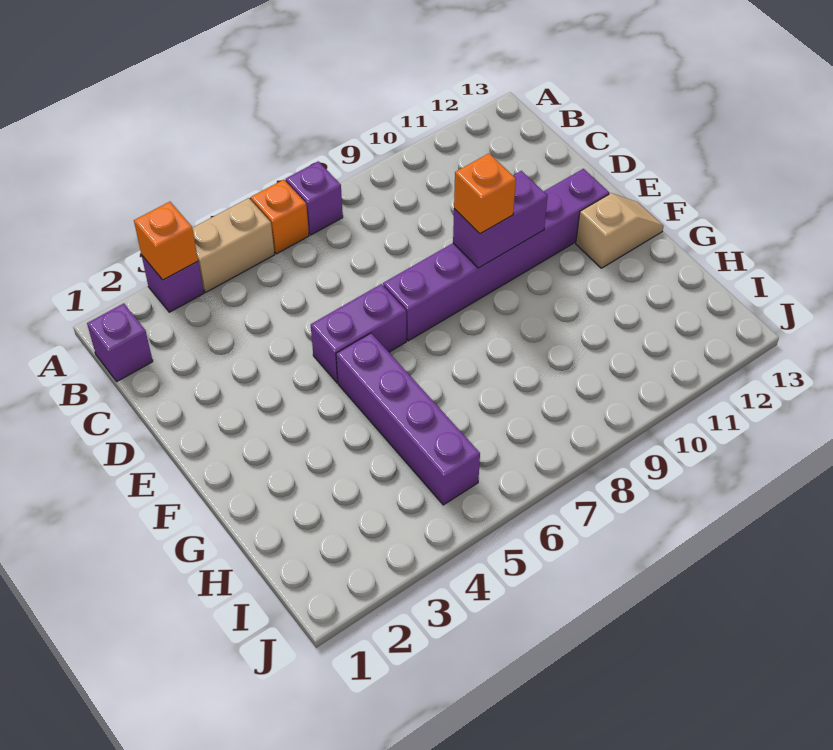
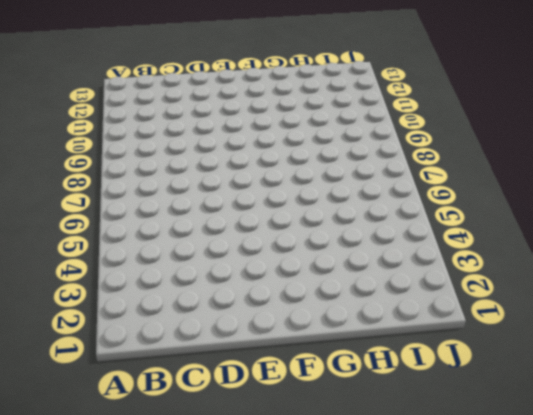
none -> purple brick A3 level 1
none -> tan brick A4:A5 level 1
none -> orange brick A6 level 1

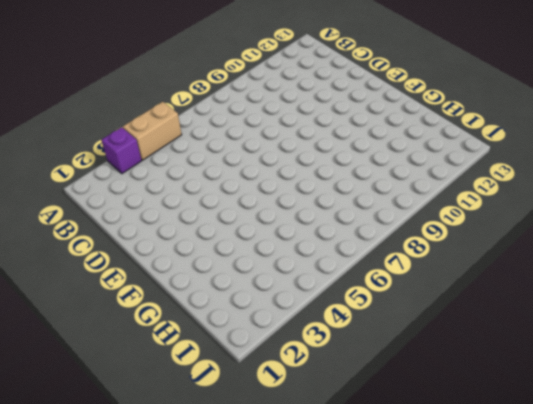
none -> orange brick A6 level 1
none -> purple brick A7 level 1
none -> purple brick B1 level 1

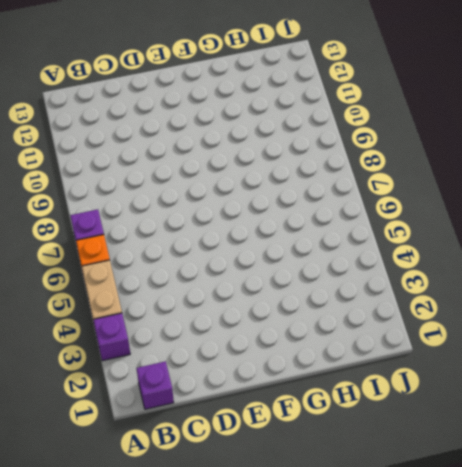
none -> purple brick E5:E6 level 1
none -> purple brick E7:E12 level 1
none -> purple brick F5:I5 level 1

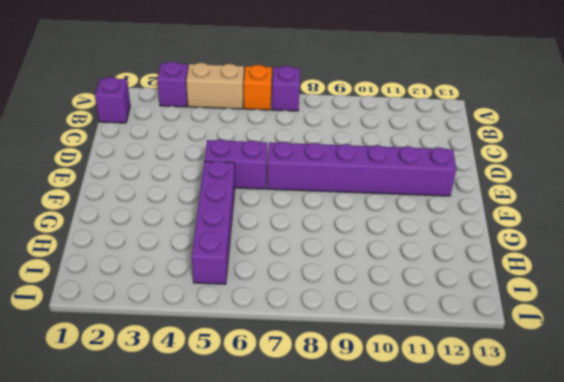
none -> tan slope F12:F13 level 1 top 12
none -> orange brick A3 level 2
none -> purple brick E9:E10 level 2

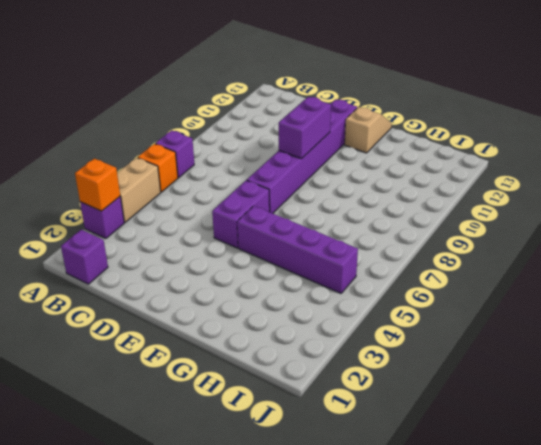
none -> orange brick E9 level 3

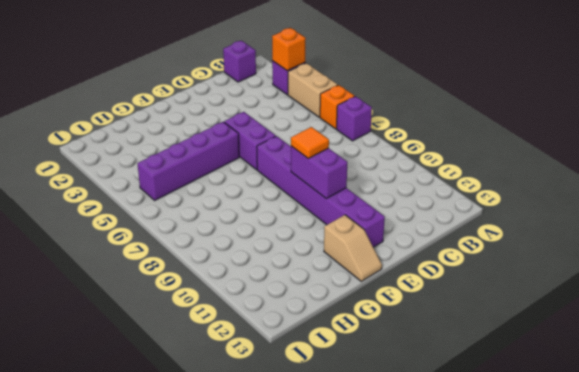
orange tile E9 level 3 -> orange brick E9 level 3

